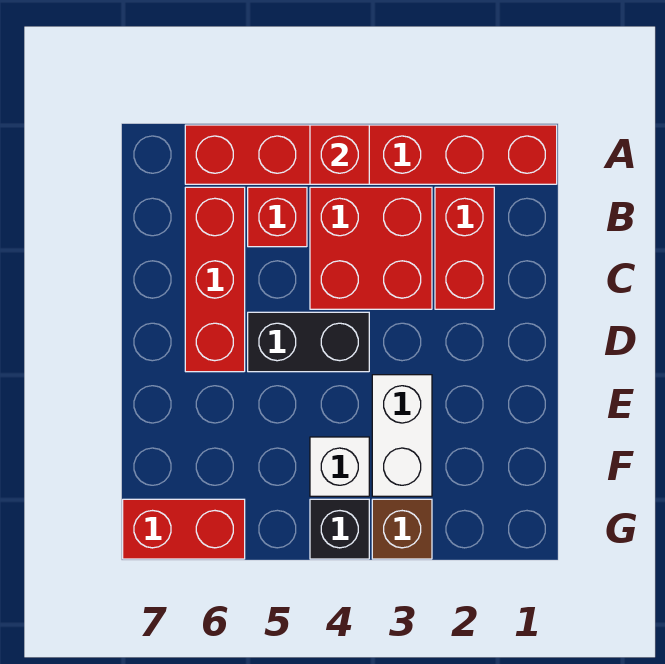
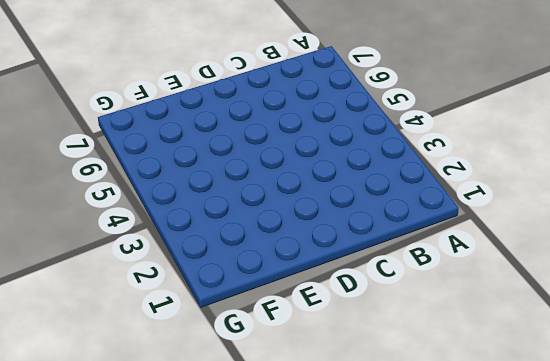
none -> red brick A1:A6 level 1
none -> red brick B2:C2 level 1
none -> red brick B3:C4 level 1

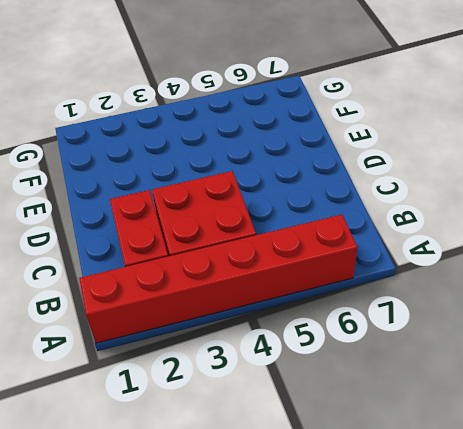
none -> red brick B5 level 1
none -> red brick B6:D6 level 1
none -> black brick D4:D5 level 1

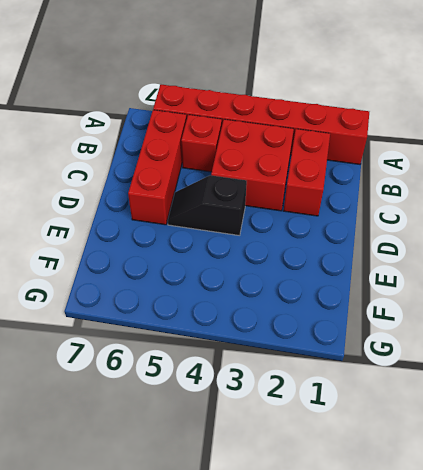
black slope D4:D5 level 1 top 4 -> black brick D4:D5 level 1
none -> white brick E3:F3 level 1
none -> white brick F4 level 1
none -> brown brick G3 level 1

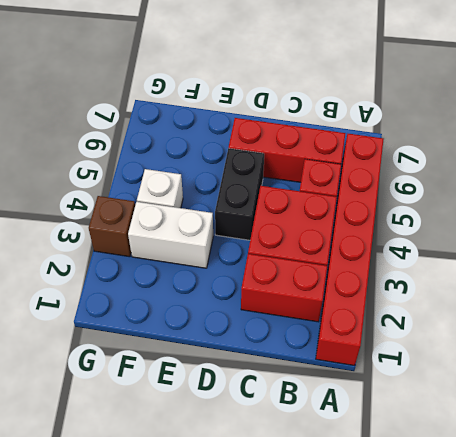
none -> black brick G4 level 1
none -> red brick G6:G7 level 1
none -> red brick A4 level 2

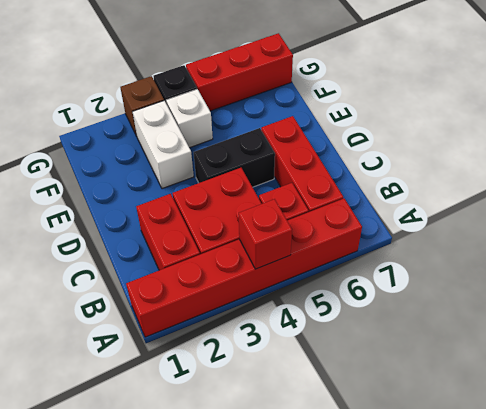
red brick G5:G7 level 1 -> red brick G6:G7 level 1

